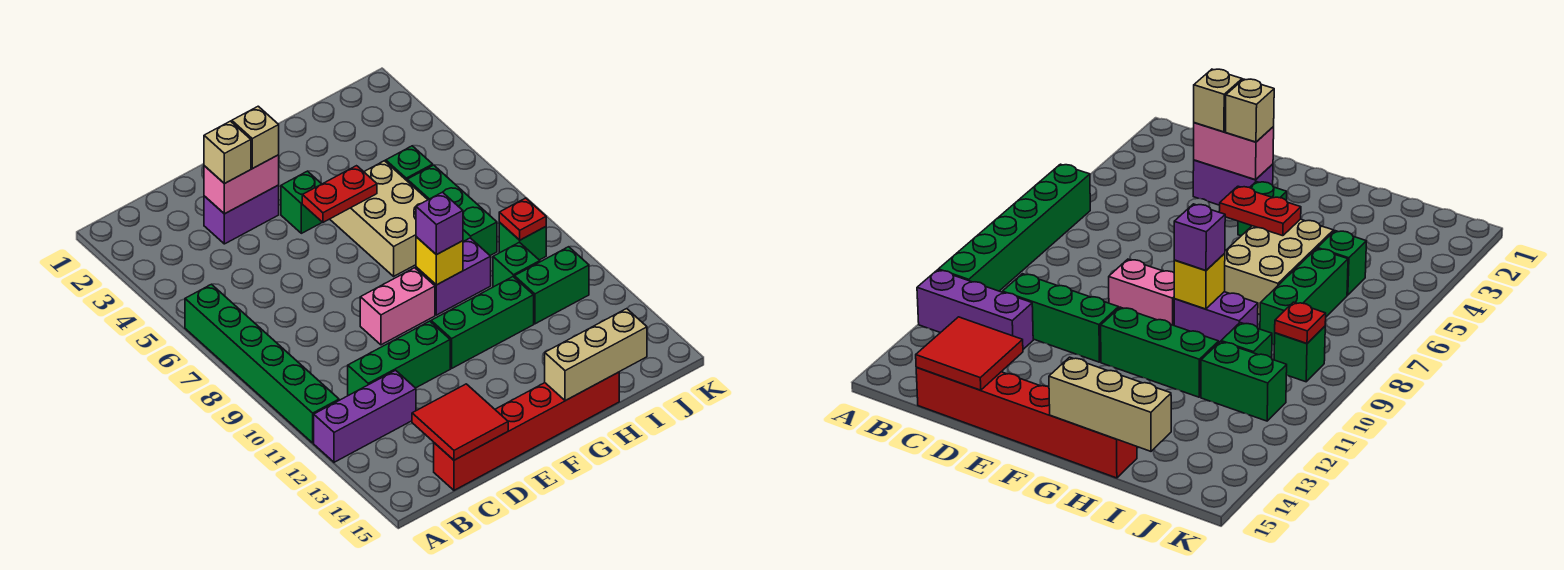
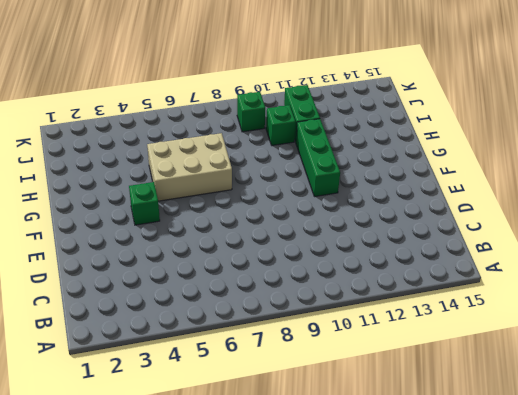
none -> green brick A6:A11 level 1
none -> purple brick A12:C12 level 1
none -> green brick C11:E11 level 1

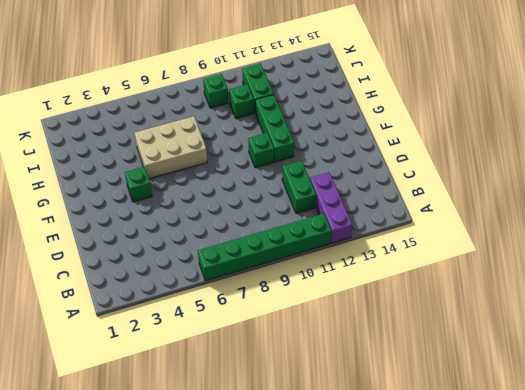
green brick C11:D11 level 1 -> green brick C11:E11 level 1
green brick F10 level 1 -> green brick I5 level 1
none -> red brick C15:H15 level 1
none -> purple brick D3:E3 level 1
none -> pink brick E9:F9 level 1

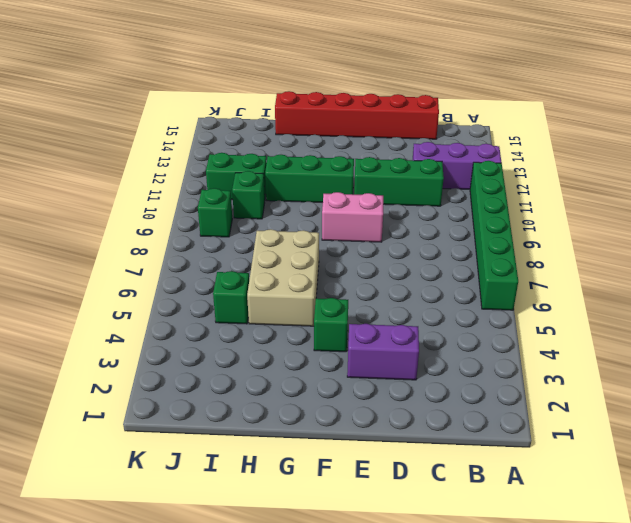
none -> purple brick G9:H9 level 1
none -> green brick I6:I8 level 1
none -> red tile C14:D15 level 2

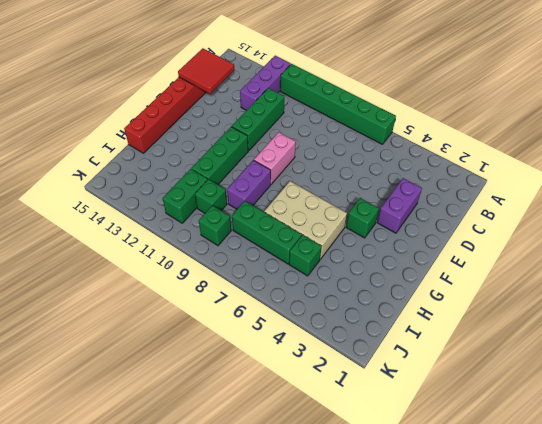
none -> pink brick D3:E3 level 2
none -> red plate F5:G5 level 2
none -> yellow brick G9 level 2

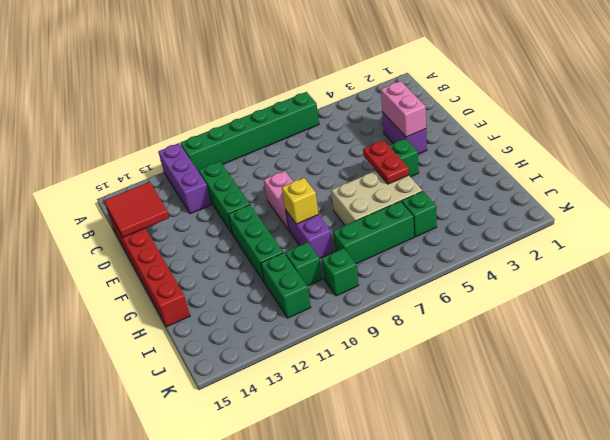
none -> tan brick G15:I15 level 2
none -> red plate J9 level 2
none -> tan brick D3 level 3

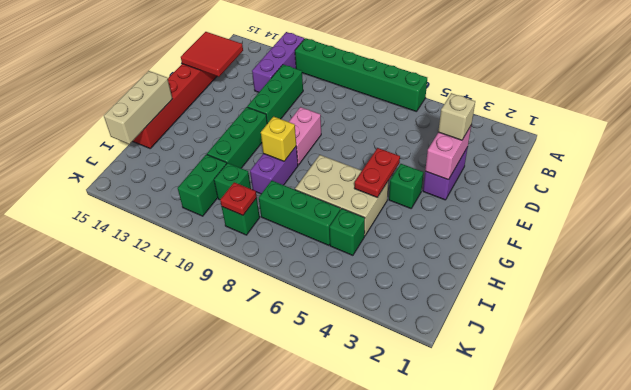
none -> tan brick E3 level 3
none -> purple brick G9 level 3

